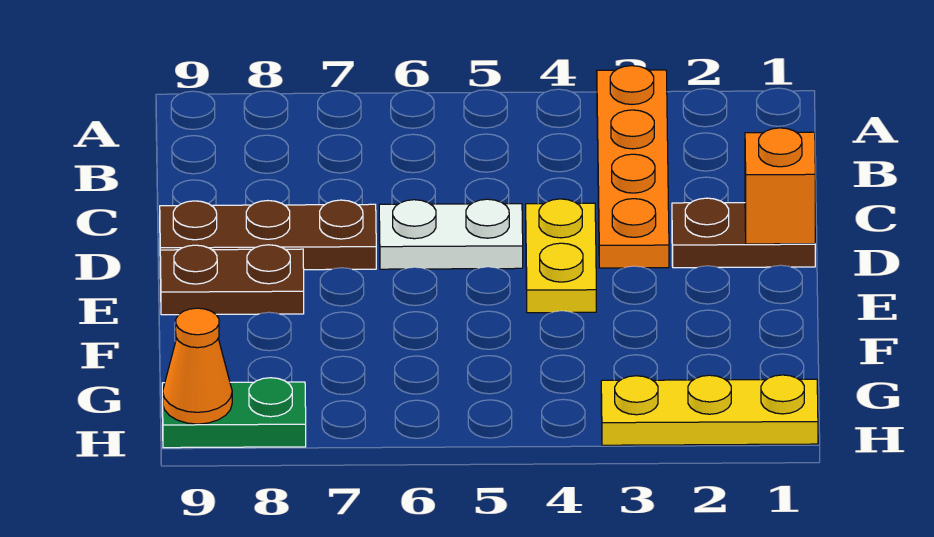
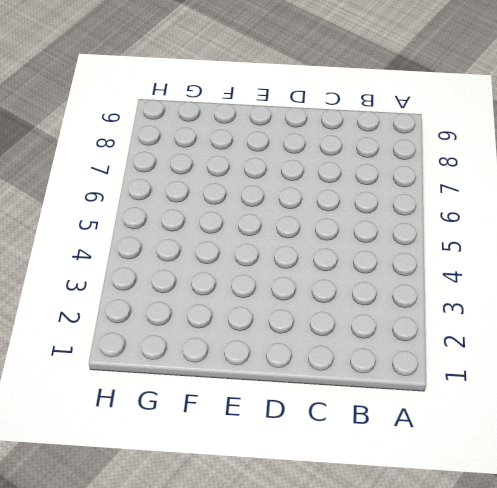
none -> orange plate A3:D3 level 1
none -> brown plate D1:D2 level 1

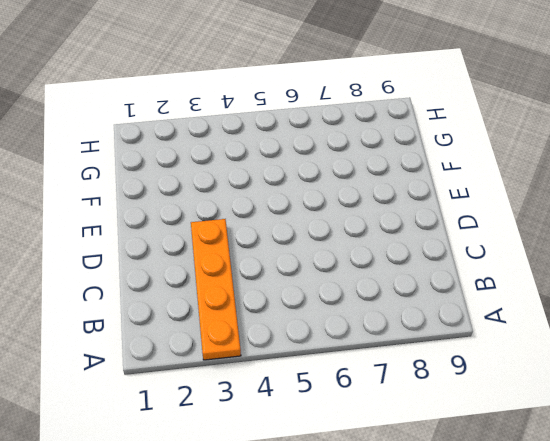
none -> brown plate D1:D2 level 1
none -> yellow plate D4:E4 level 1

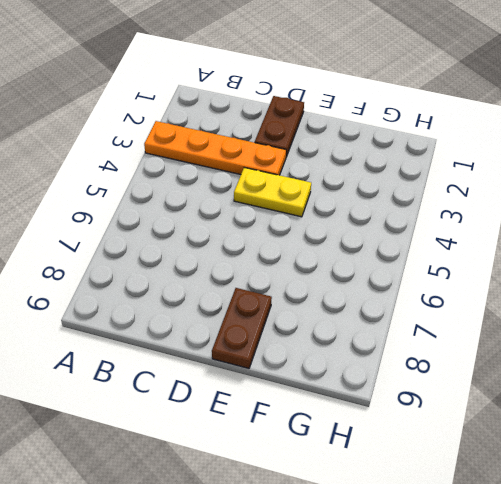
none -> white plate D5:D6 level 1
none -> brown plate D7:D9 level 1

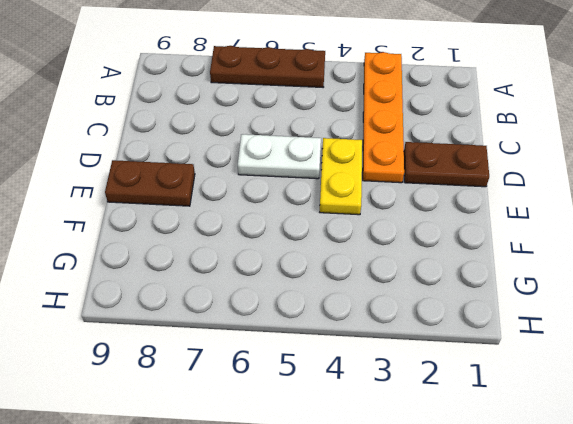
brown plate A5:A7 level 1 -> brown plate D7:D9 level 1
none -> yellow plate H1:H3 level 1
none -> green plate H8:H9 level 1

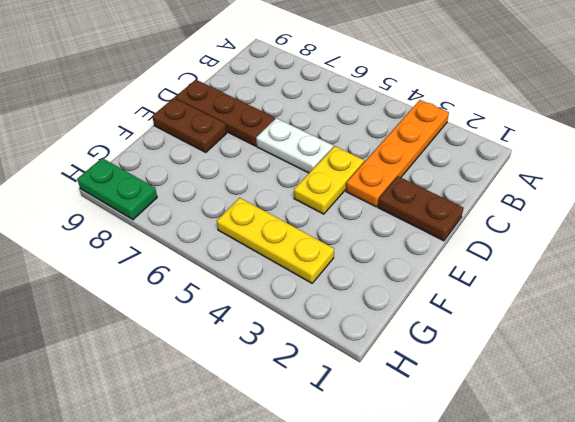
yellow plate G3:G5 level 1 -> yellow plate H1:H3 level 1
none -> orange brick D1 level 2
none -> orange cone H9 level 2

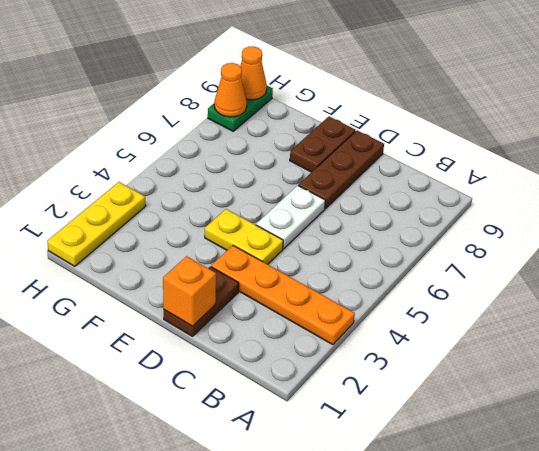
orange cone H8 level 2 -> none

